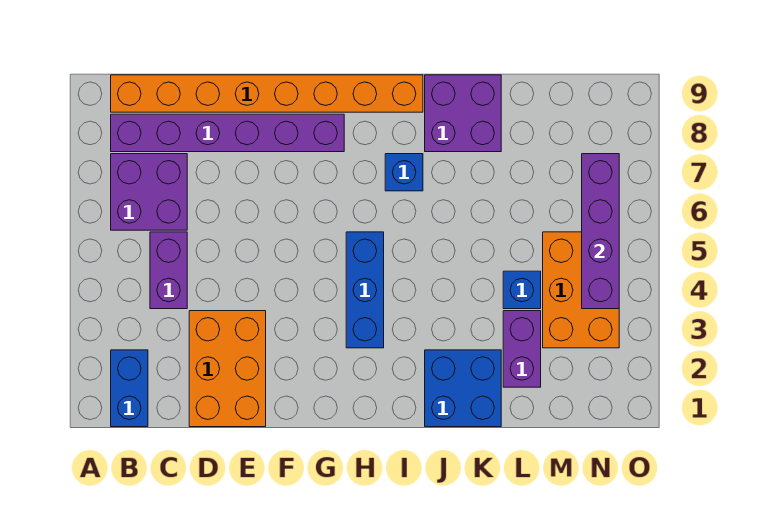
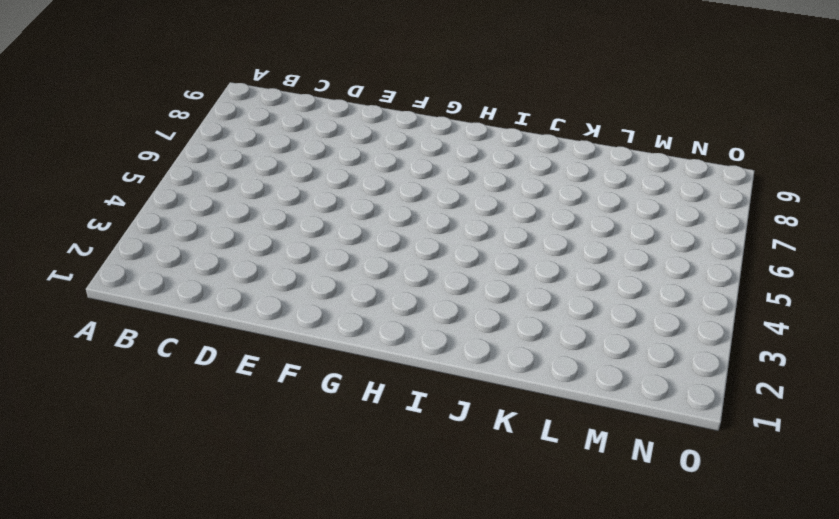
none -> blue brick B1:B2 level 1
none -> purple brick B6:C7 level 1
none -> purple brick B8:G8 level 1

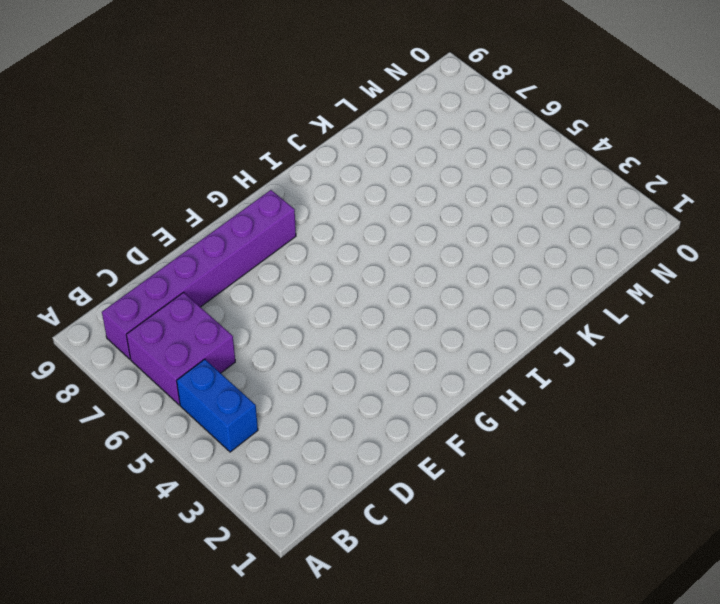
blue brick B4:B5 level 1 -> blue brick B1:B2 level 1
none -> orange brick B9:I9 level 1
none -> purple brick C4:C5 level 1
none -> orange brick D1:E3 level 1

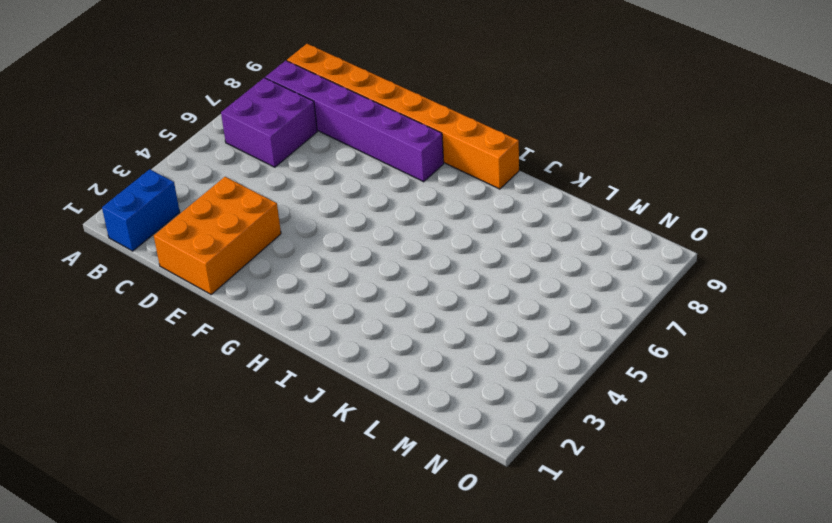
none -> purple brick C4:C5 level 1
none -> blue brick H3:H5 level 1
none -> blue brick I7 level 1

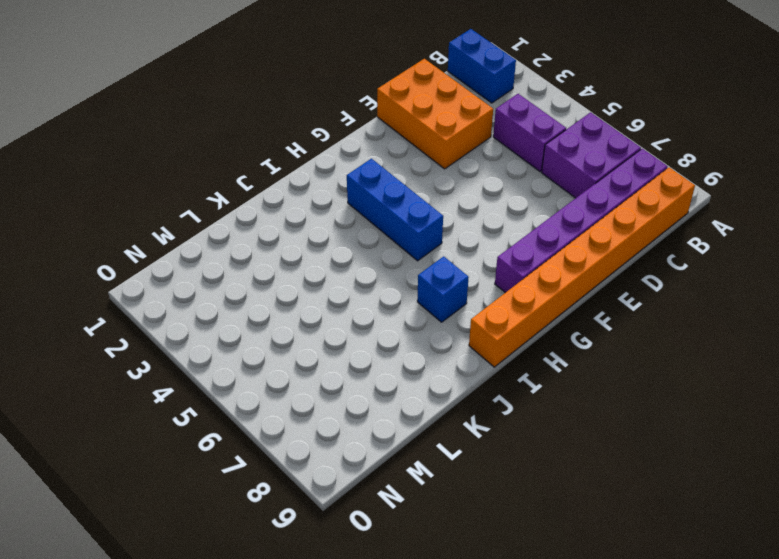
none -> blue brick J1:K2 level 1
none -> purple brick J8:K9 level 1
none -> purple brick L2:L3 level 1

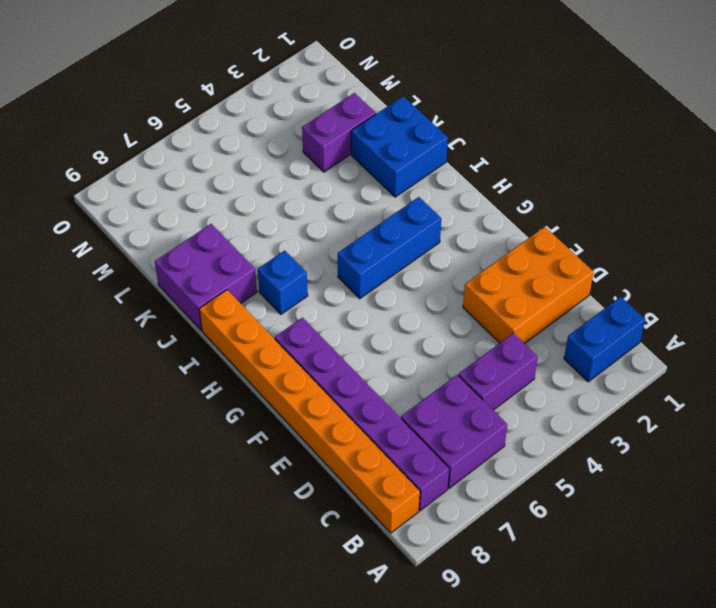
none -> blue brick L4 level 1
none -> orange brick M3:N5 level 1
none -> purple brick N4:N7 level 2

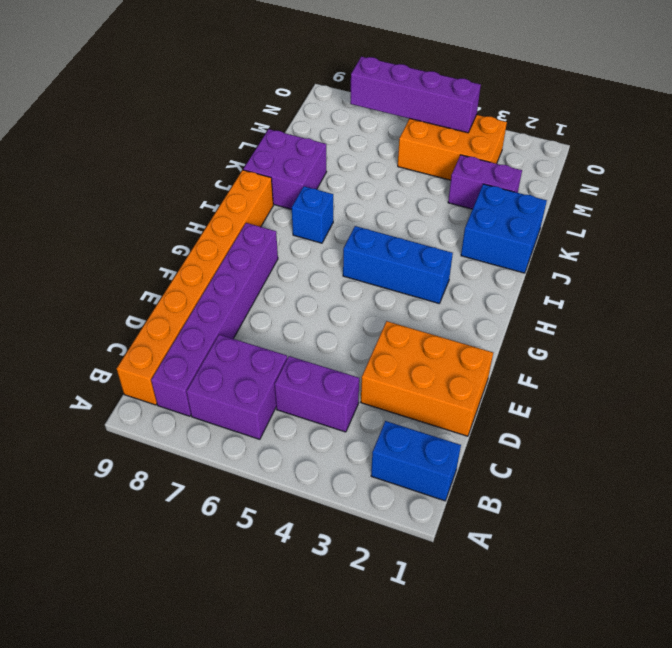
none -> blue brick L4 level 1

